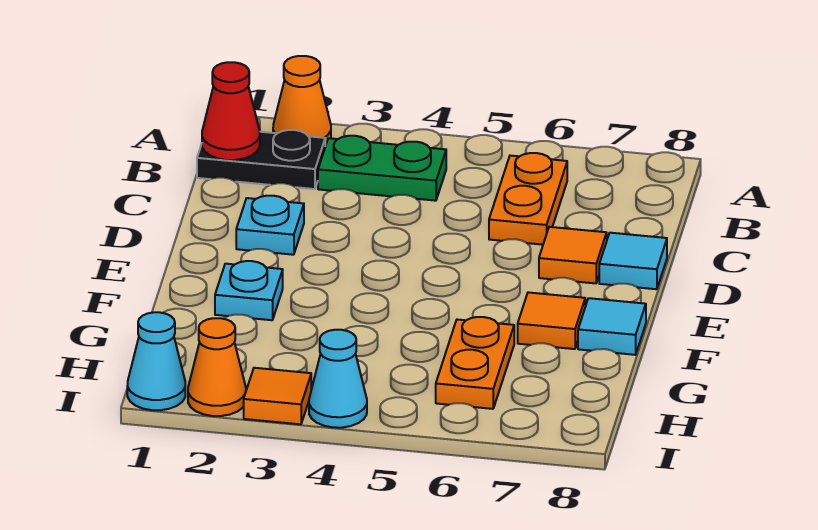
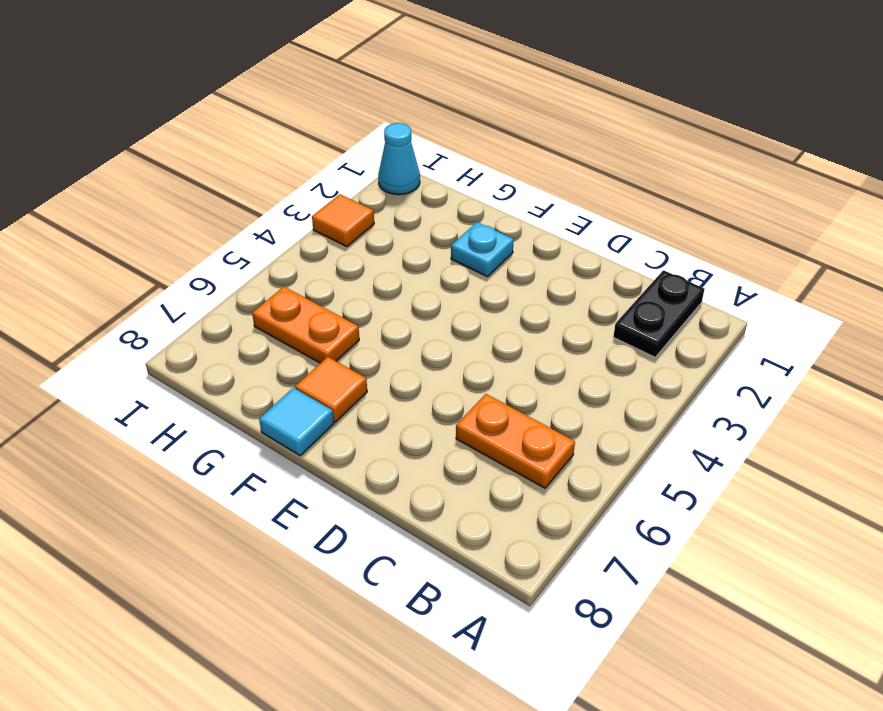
none -> orange cone A2 level 1
none -> green plate B3:B4 level 1
none -> cyan plate D2 level 1

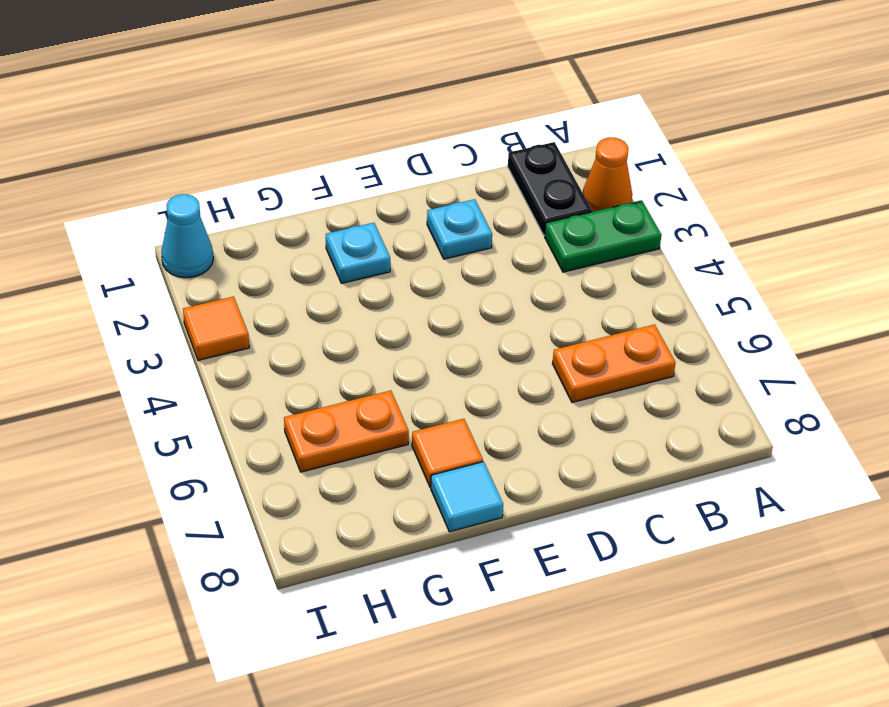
green plate A3:B3 level 1 -> green plate B3:B4 level 1
none -> orange tile D7 level 1
none -> cyan tile D8 level 1
none -> orange cone I2 level 1

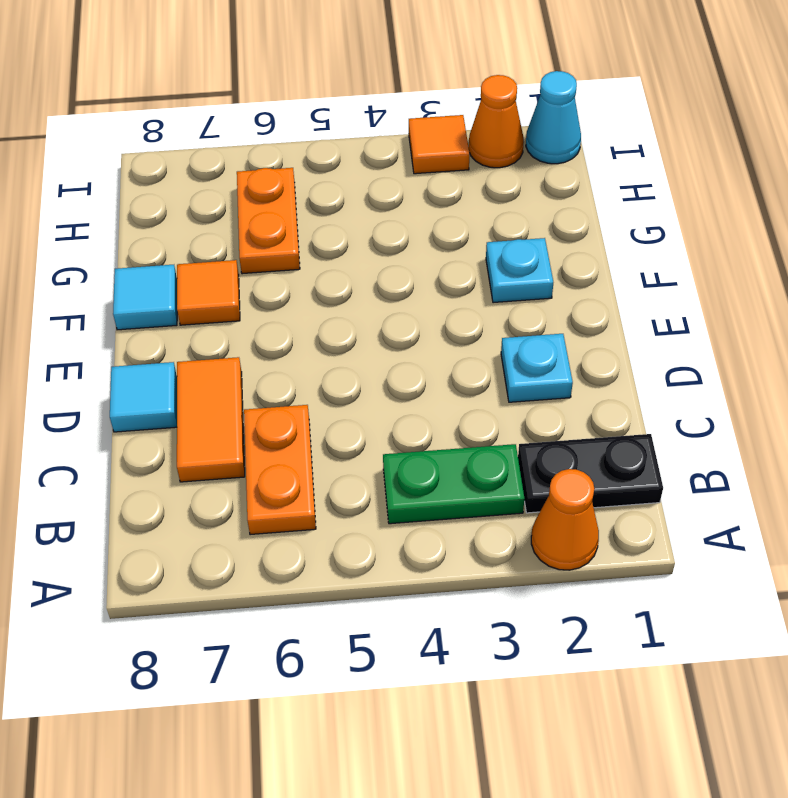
orange tile C7:D7 level 1 -> orange tile D7 level 1
none -> cyan cone I4 level 1
none -> red cone B1 level 2

